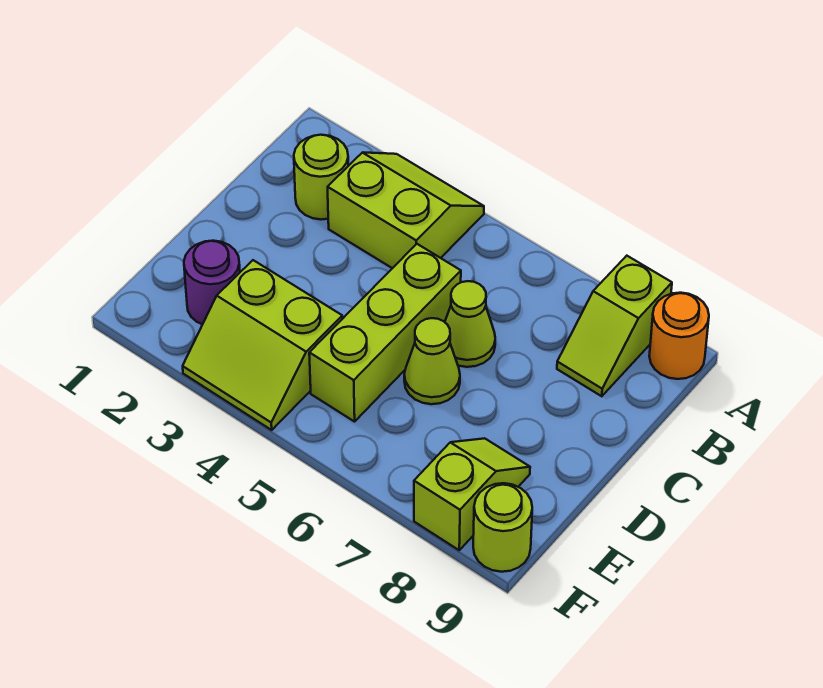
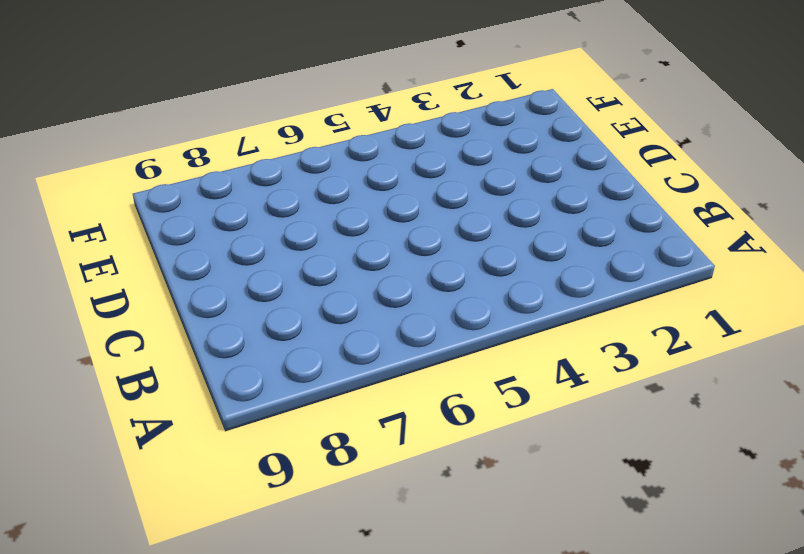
none -> lime slope A3:B4 level 1 top B
none -> lime slope A8:B8 level 1 top A

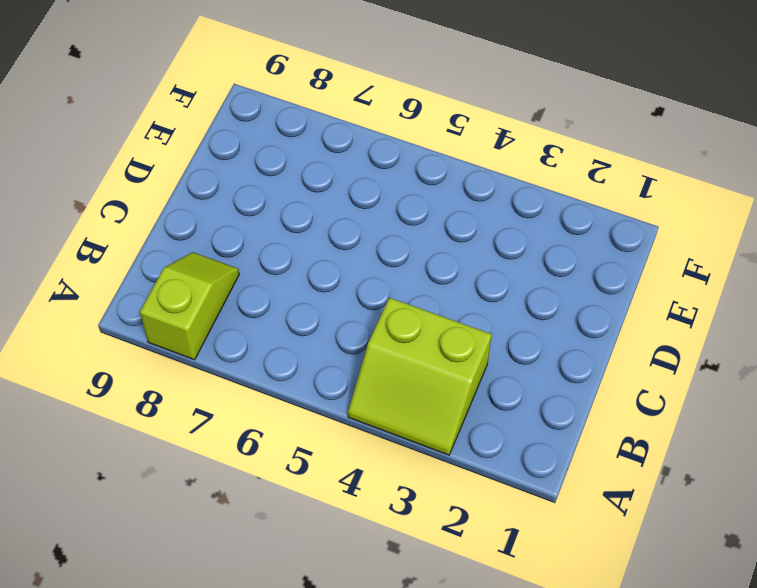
none -> orange round brick A9 level 1
none -> lime round brick B2 level 1

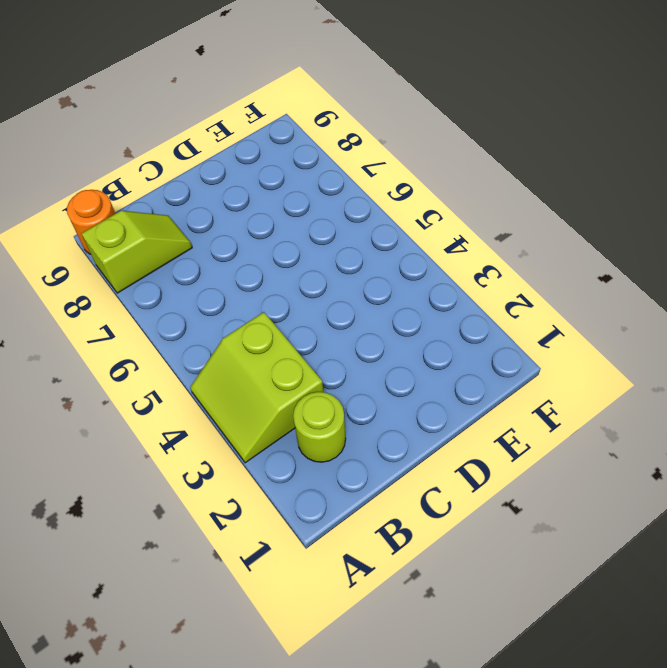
none -> lime brick C5:E5 level 1
none -> lime cone C6 level 1

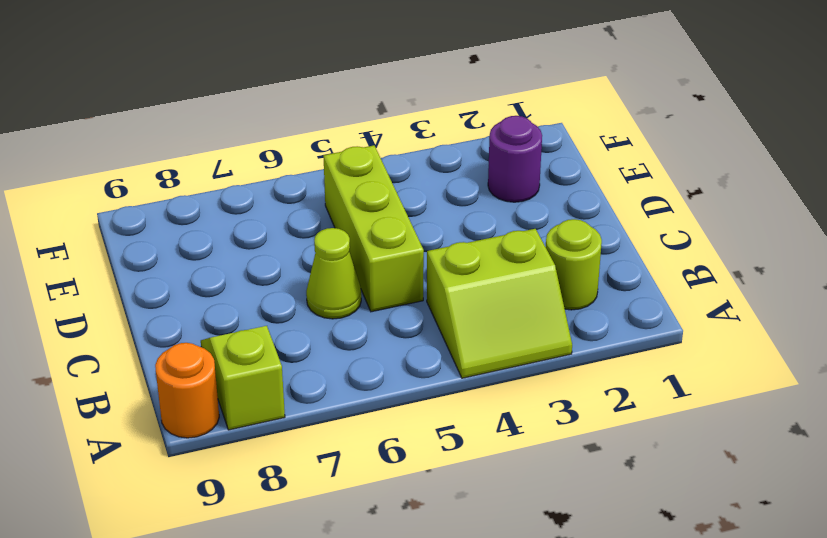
none -> lime cone D6 level 1
none -> lime slope E3:F4 level 1 top E

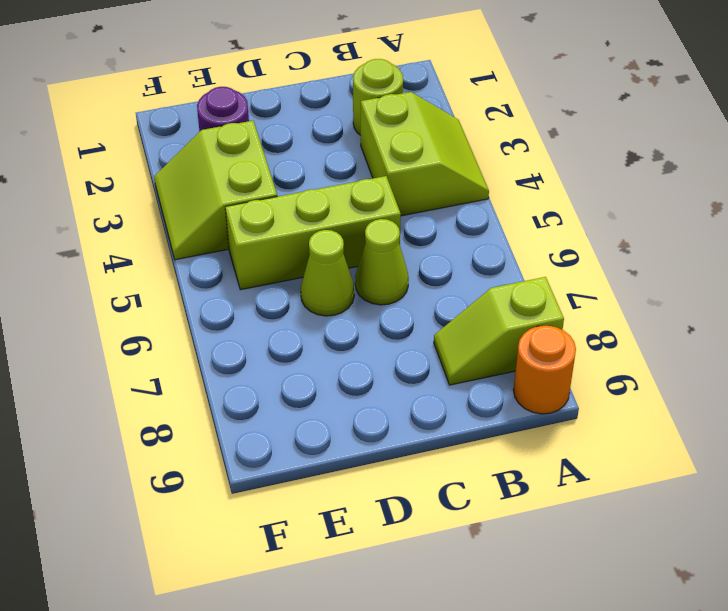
none -> lime slope E8:F8 level 1 top F
none -> lime round brick F9 level 1

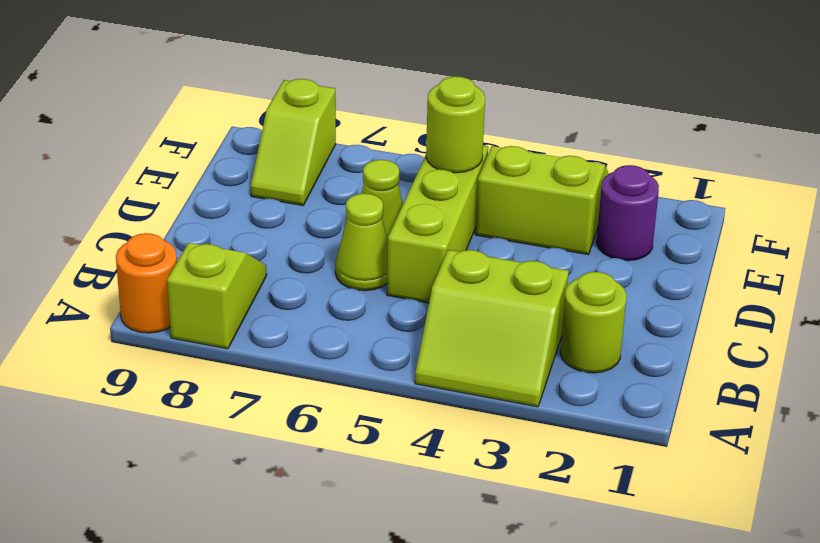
lime round brick E5 level 2 -> lime round brick F9 level 1

